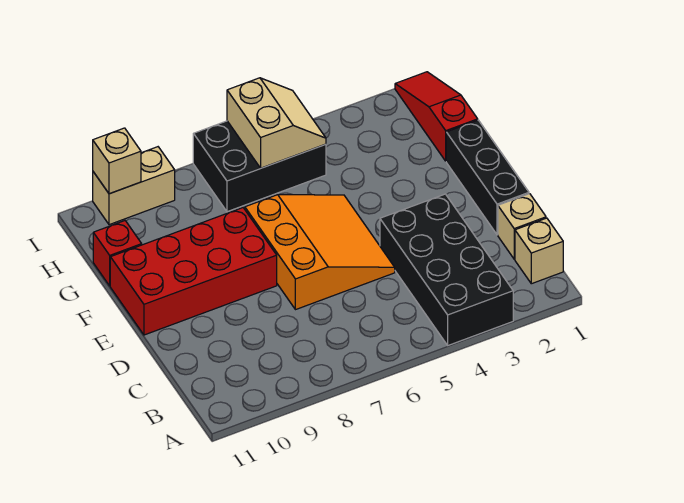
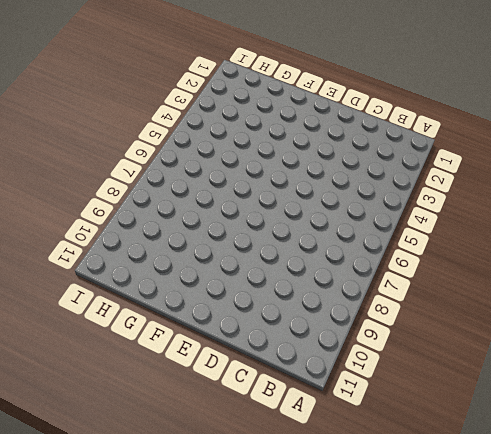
none -> black brick A3:D4 level 1
none -> tan brick B1 level 1
none -> tan brick C1 level 1

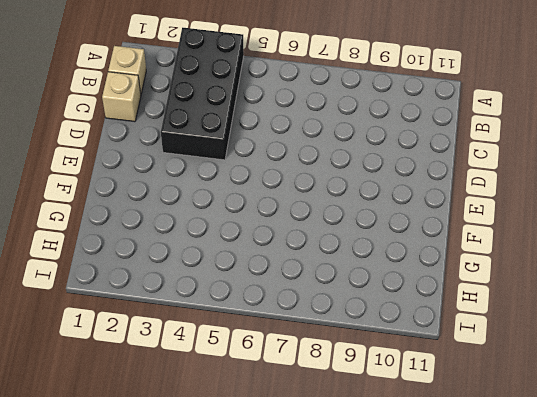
none -> black brick D1:F1 level 1
none -> orange slope D5:F7 level 1 top 7
none -> red brick E8:F11 level 1

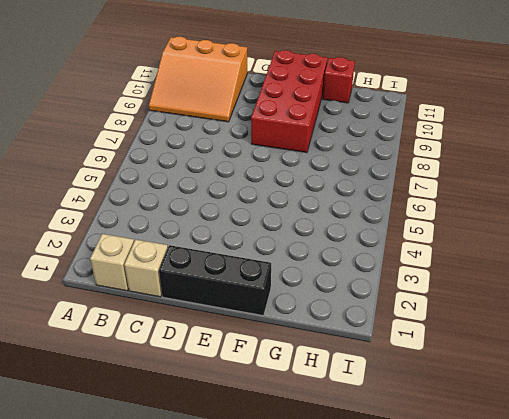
orange slope A9:C11 level 1 top 11 -> orange slope D5:F7 level 1 top 7
none -> black brick A3:D4 level 1
none -> red slope G1:I1 level 1 top G
none -> black brick H5:I7 level 1

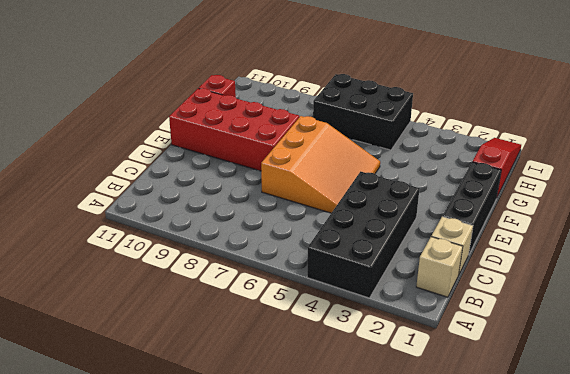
none -> tan brick I9:I10 level 1
none -> tan slope H5:I6 level 2 top 6
none -> tan brick I10 level 2

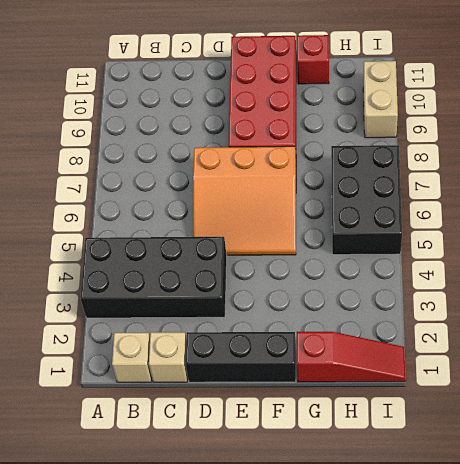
none -> tan slope H5:I6 level 2 top 6
none -> tan brick I10 level 2

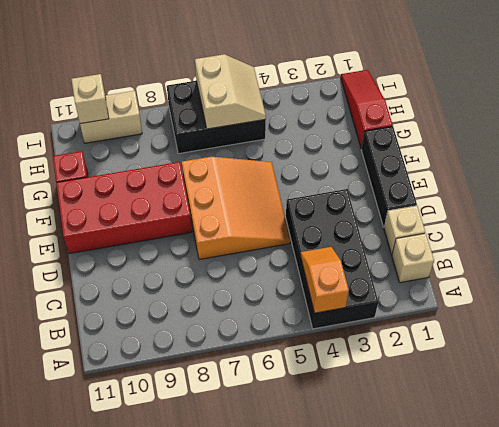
orange slope A4:B4 level 2 top A -> none

